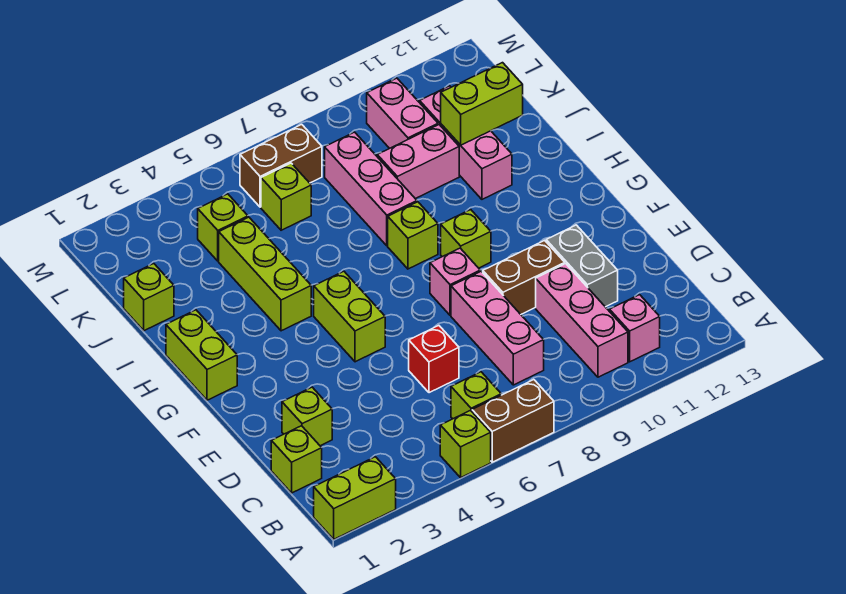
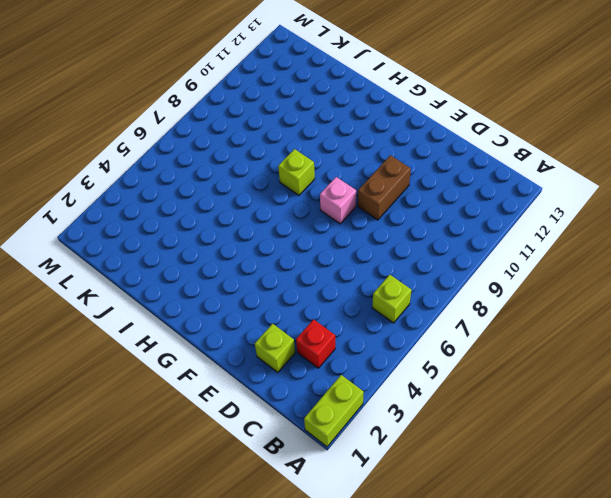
red brick C3 level 1 -> red brick D6 level 1
none -> lime brick A5 level 1
none -> brown brick A6:A7 level 1
none -> pink brick B10:D10 level 1

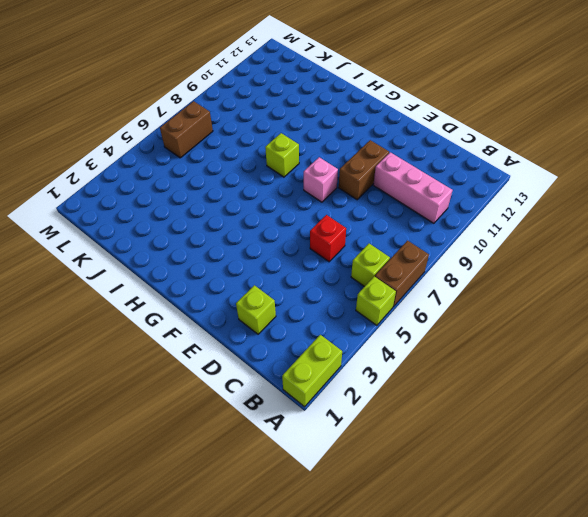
none -> pink brick B11 level 1
none -> lime brick C1 level 1
none -> pink brick C8:E8 level 1

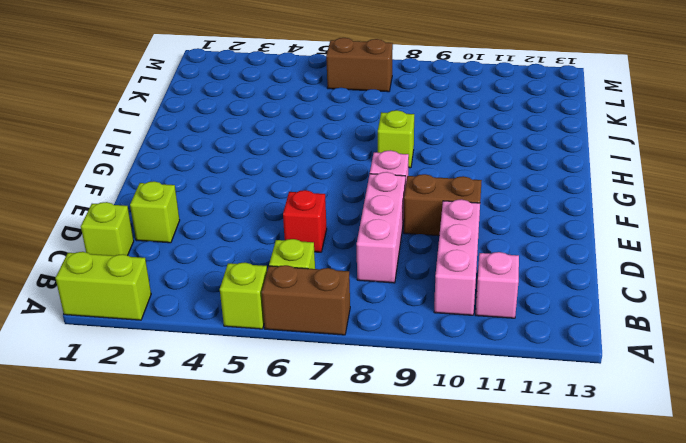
none -> grey brick D11:E11 level 1
none -> lime brick F5:G5 level 1
none -> lime brick G1:H1 level 1

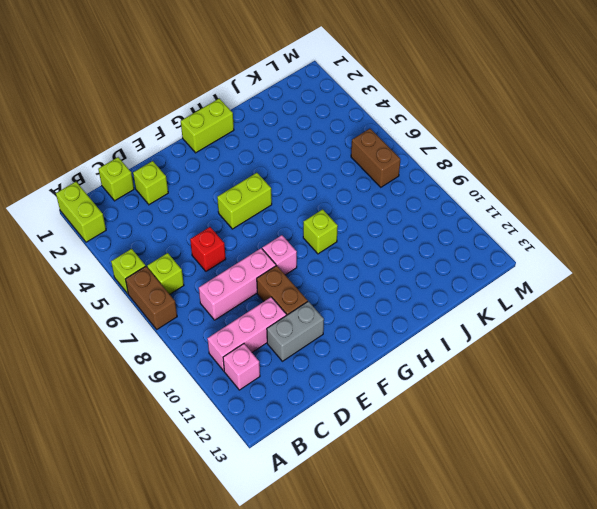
none -> lime brick G9 level 1
none -> lime brick H4:J4 level 1
none -> pink brick I8:K8 level 1

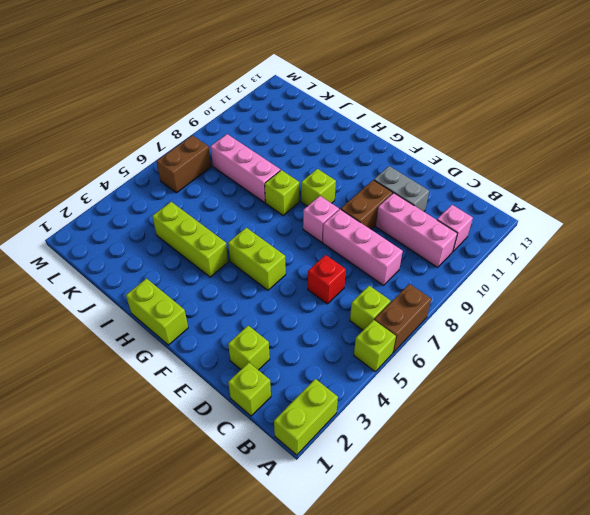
none -> pink brick I11:K11 level 1
none -> lime brick J1 level 1
none -> pink brick J9:J10 level 1

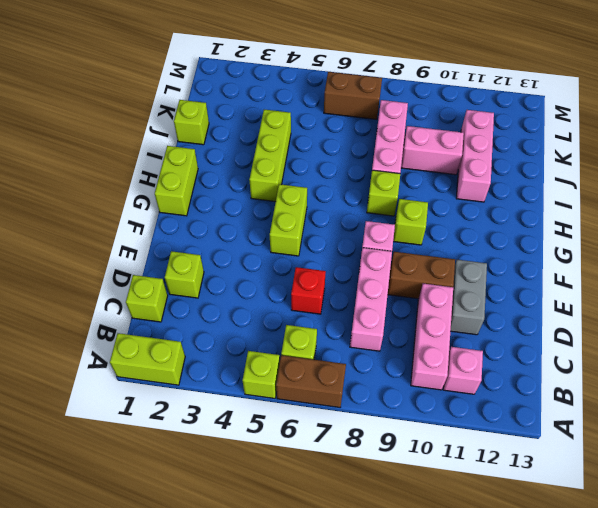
none -> lime brick K4 level 1
none -> lime brick K6 level 1
none -> pink brick K10:L10 level 1

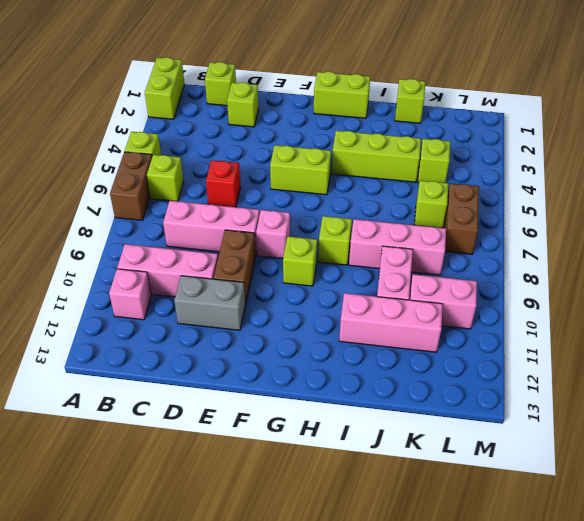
none -> lime brick J11:J12 level 2

